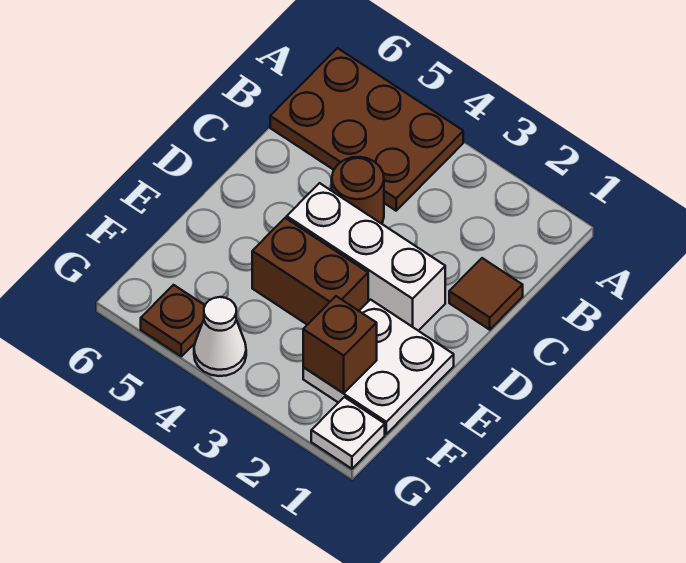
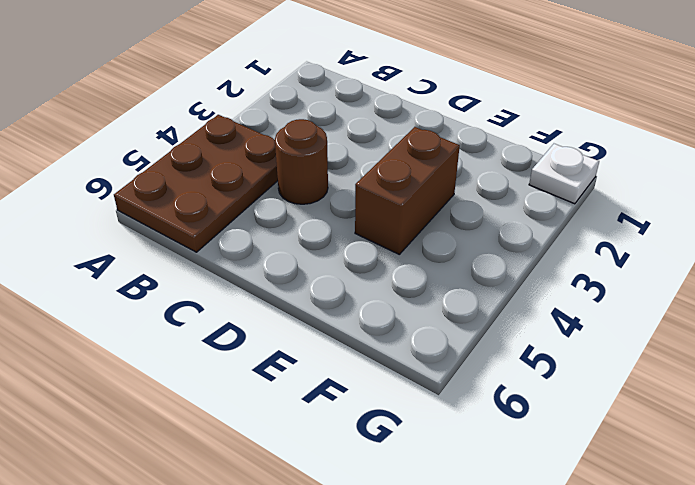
none -> brown tile C1 level 1
none -> white brick D2:D4 level 1

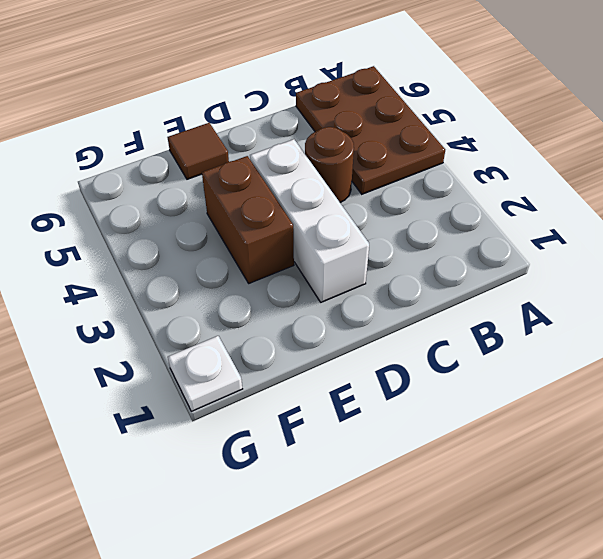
brown tile E6 level 1 -> brown tile C1 level 1
none -> white plate E1:F2 level 1
none -> white cone G4 level 1

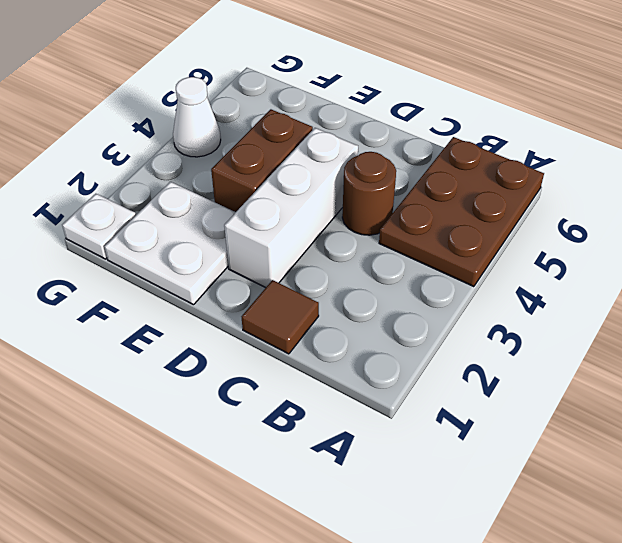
none -> brown plate G5 level 1
none -> brown brick F2 level 2

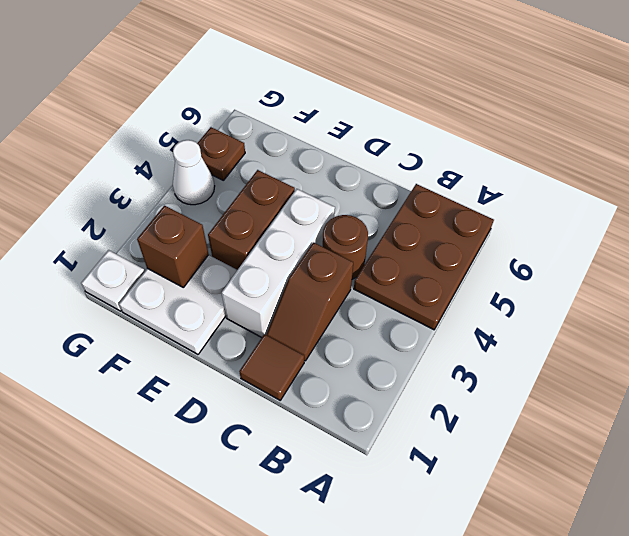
brown slope C2:C3 level 1 top 3 -> none

